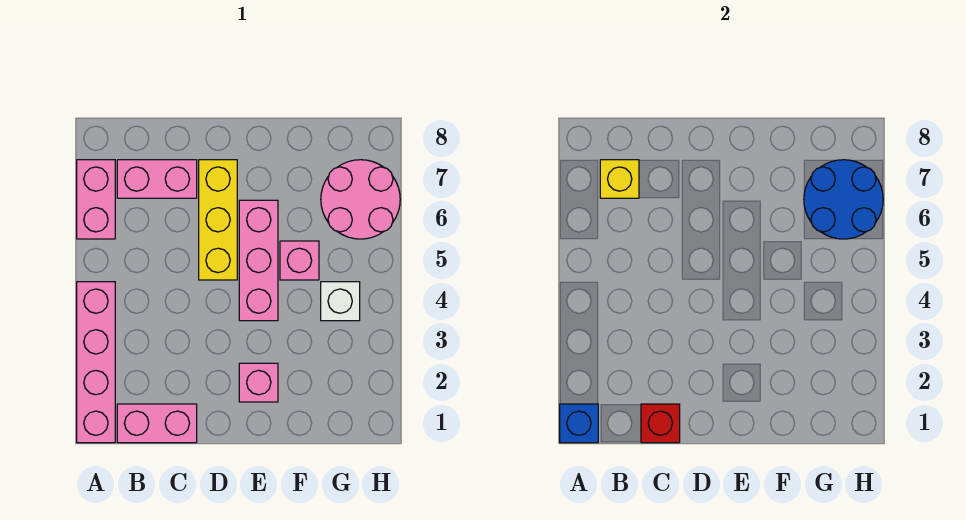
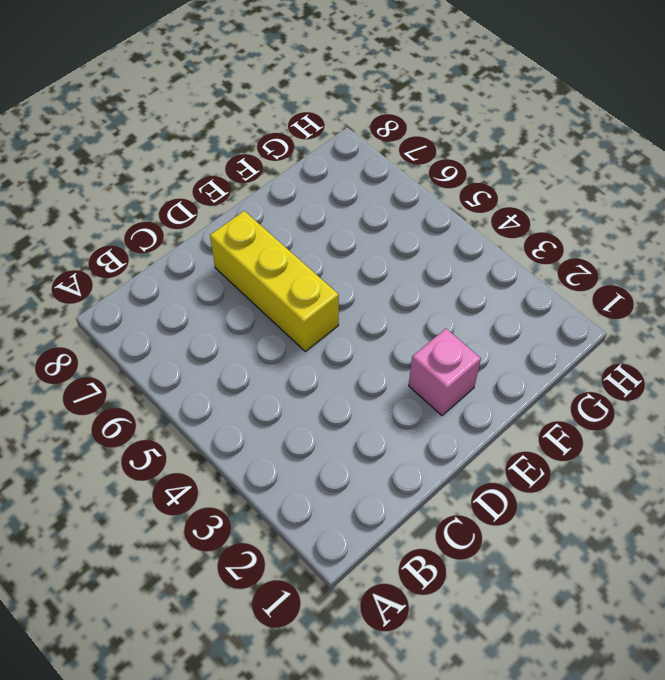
none -> pink brick A1:A4 level 1
none -> pink brick A6:A7 level 1
none -> pink brick B1:C1 level 1

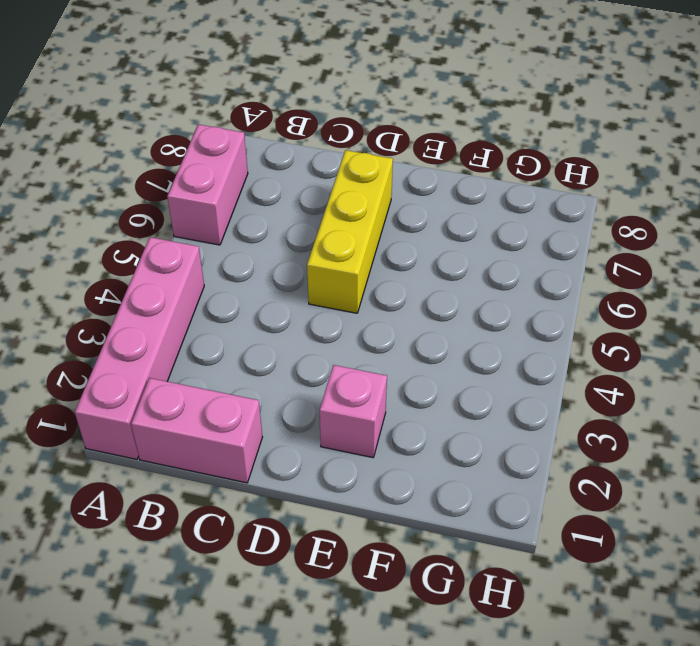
none -> pink brick B7:C7 level 1
none -> pink brick E4:E6 level 1
none -> pink brick F5 level 1

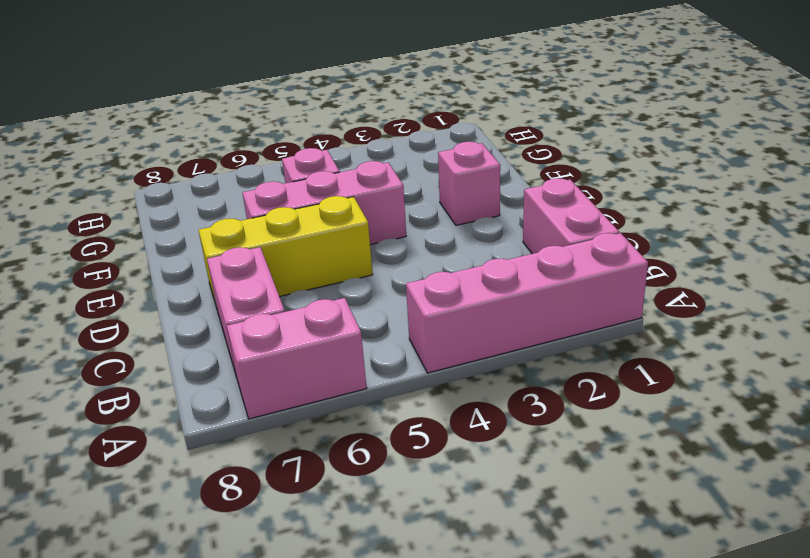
none -> white brick G4 level 1
none -> pink round brick G6:H7 level 1
none -> blue brick A1 level 2

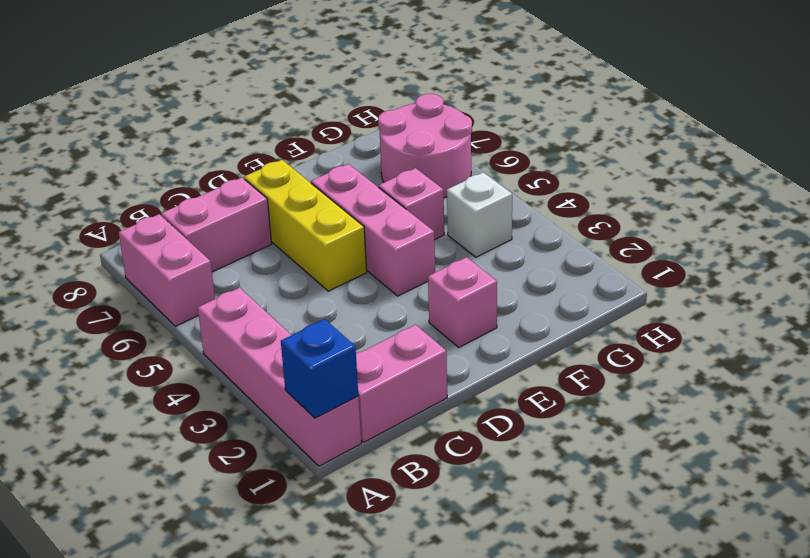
none -> yellow brick B7 level 2
none -> red brick C1 level 2
none -> blue round brick G6:H7 level 2

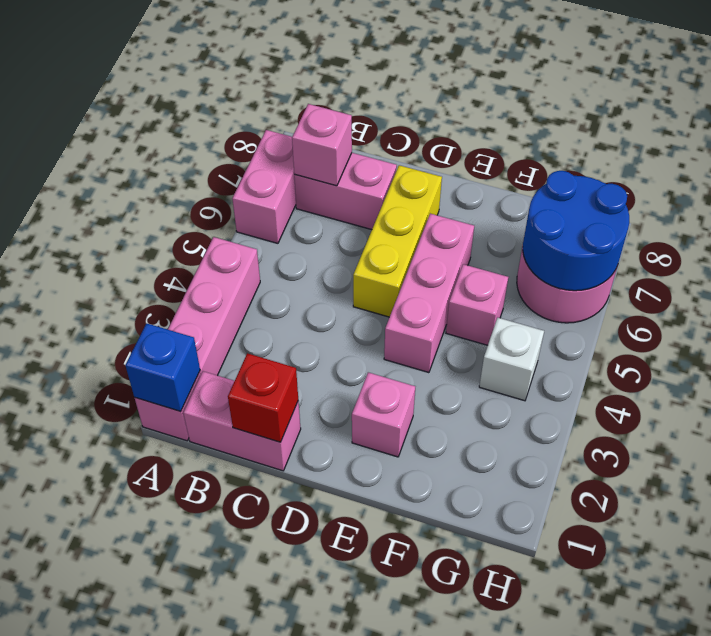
pink brick B7 level 2 -> yellow brick B7 level 2

